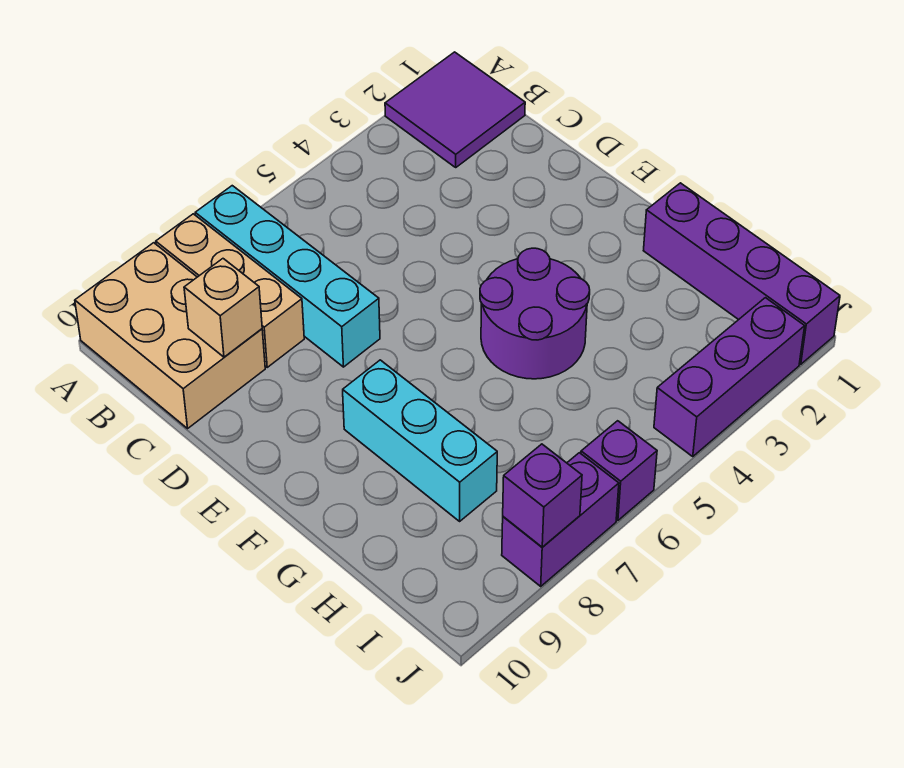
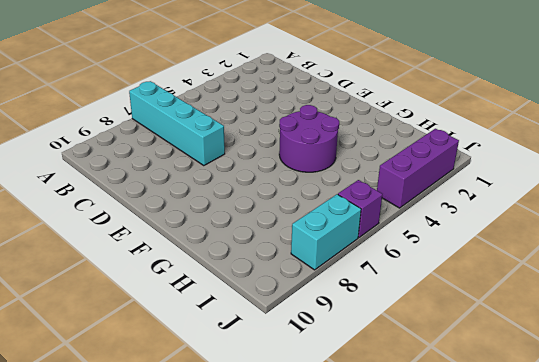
cyan brick J7:J8 level 1 -> purple brick J7:J8 level 1
none -> purple tile A1:B2 level 1
none -> tan brick A8:C8 level 1
none -> tan brick A9:C10 level 1

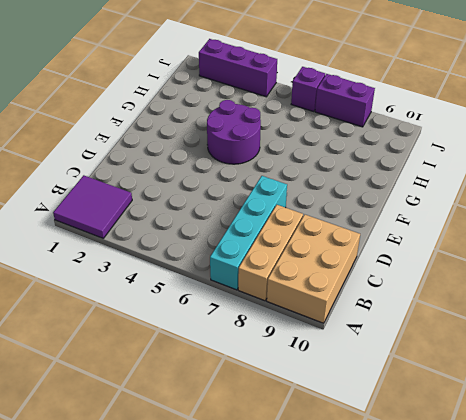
none -> cyan brick F8:H8 level 1
none -> purple brick G1:J1 level 1
none -> tan brick C9 level 2

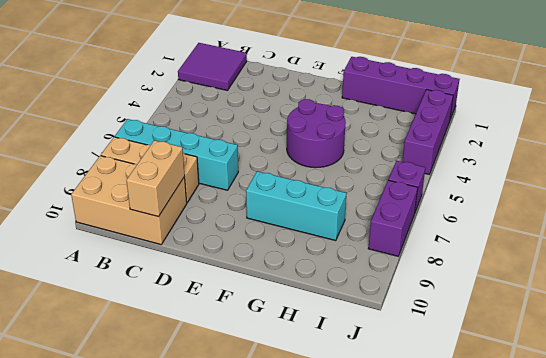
tan brick C9:C10 level 2 -> tan brick C9 level 2
none -> purple brick J8 level 2

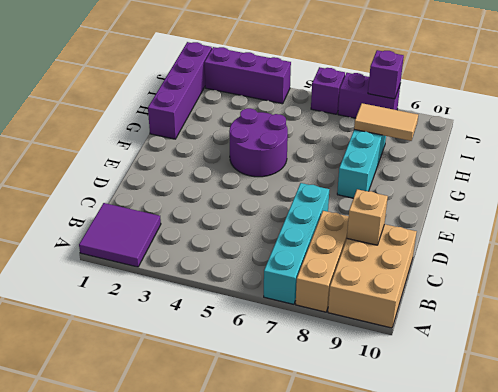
tan tile H8:H9 level 2 -> none

